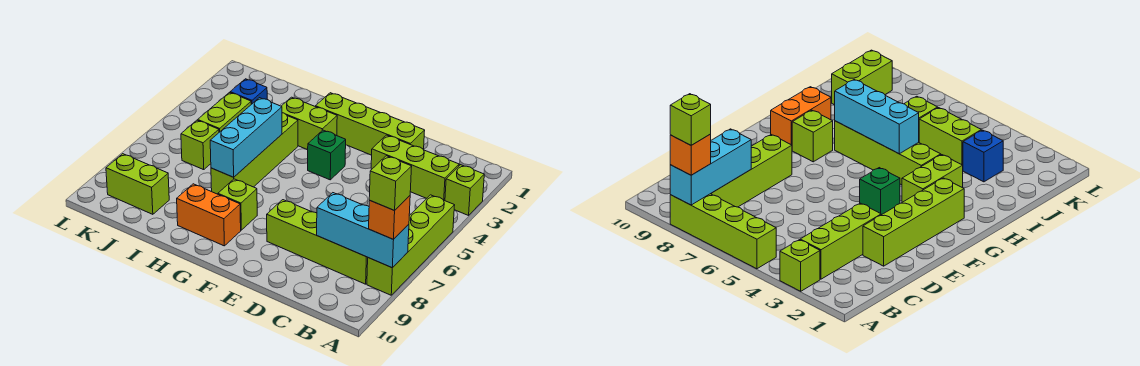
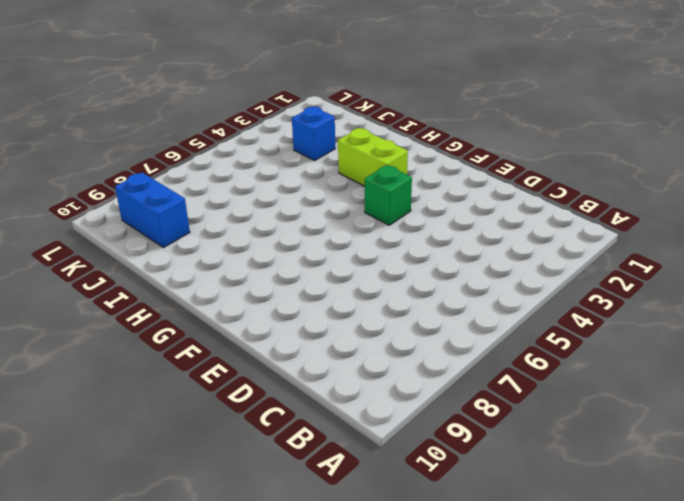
blue brick J9:K9 level 1 -> lime brick J9:K9 level 1
none -> lime brick A3 level 1
none -> lime brick A5:A8 level 1
none -> lime brick B3:D3 level 1

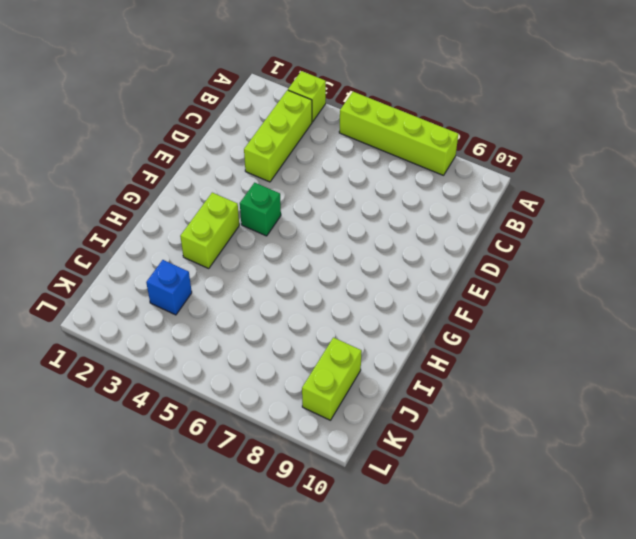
none -> lime brick B8:E8 level 1
none -> lime brick D2:G2 level 1
none -> lime brick G8 level 1

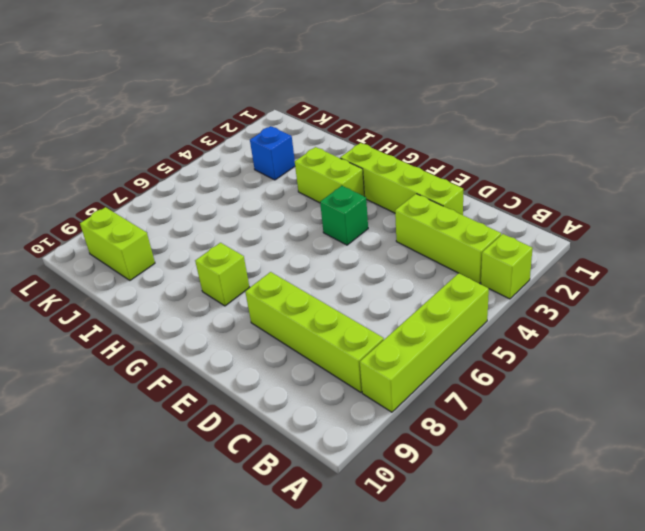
none -> orange brick G9:H9 level 1
none -> lime brick H4:H7 level 1
none -> lime brick J4:J5 level 1

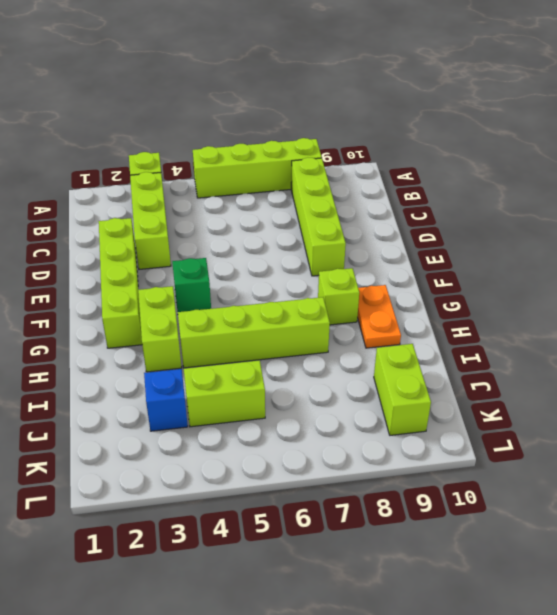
orange plate G9:H9 level 1 -> orange brick G9:H9 level 1
none -> lime brick J6 level 1
none -> cyan brick A8:C8 level 2
none -> cyan brick H5:H7 level 2

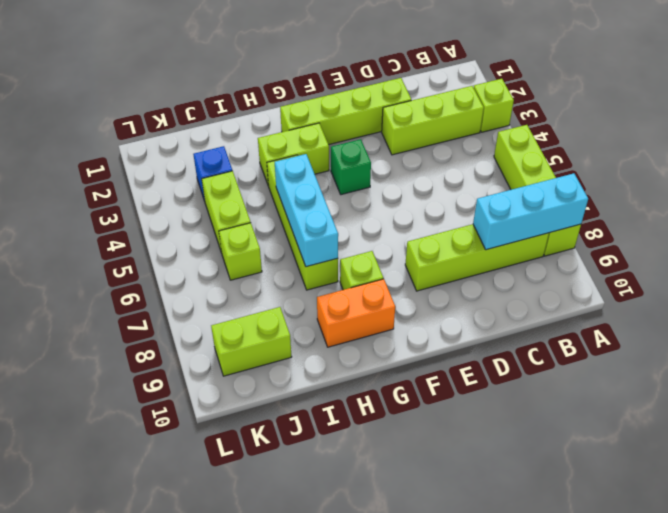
none -> orange brick A8 level 3
none -> lime brick A8 level 4

